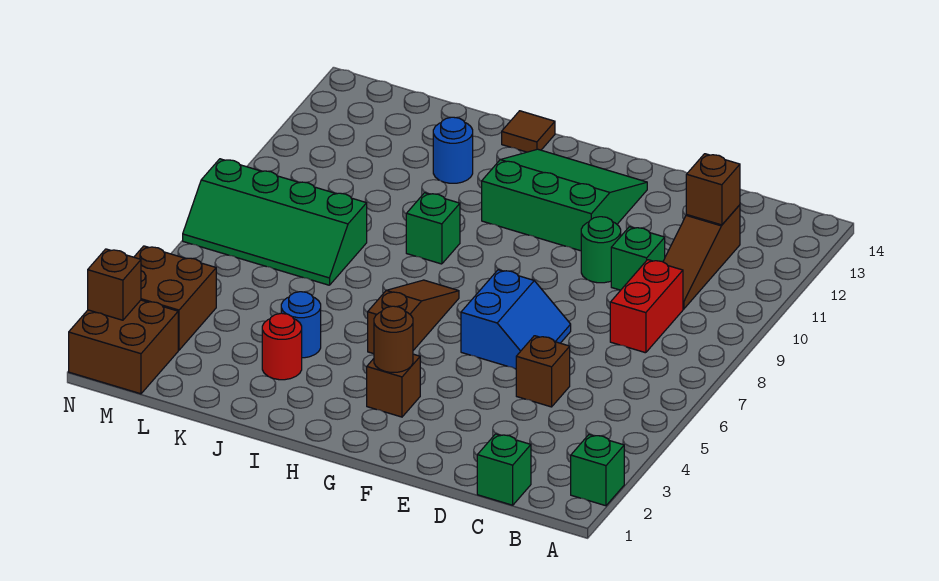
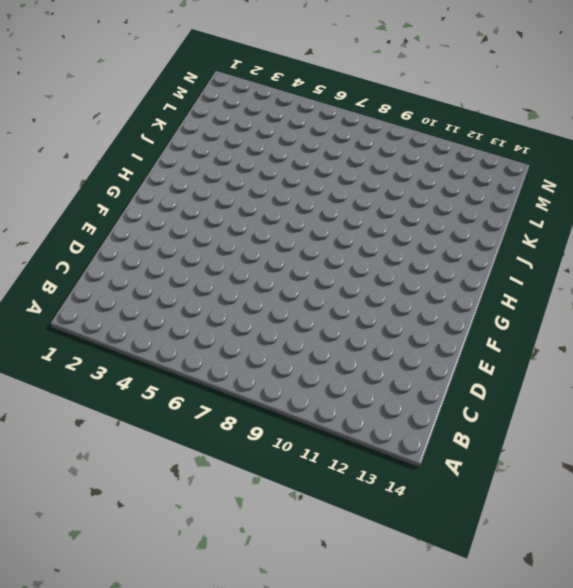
none -> green brick A2 level 1
none -> green brick C1 level 1
none -> red brick C8:C9 level 1

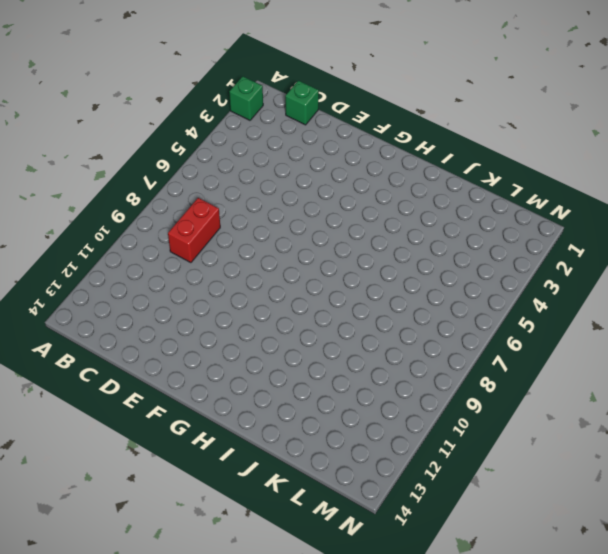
none -> brown slope C10:C12 level 1 top 12
none -> brown brick D5 level 1
none -> green brick D10 level 1

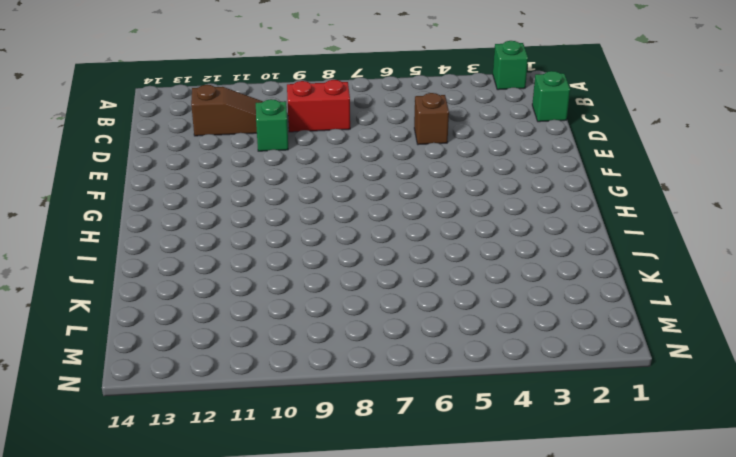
none -> blue slope E6:F7 level 1 top F
none -> green round brick E10 level 1
none -> green slope F11:H13 level 1 top 11

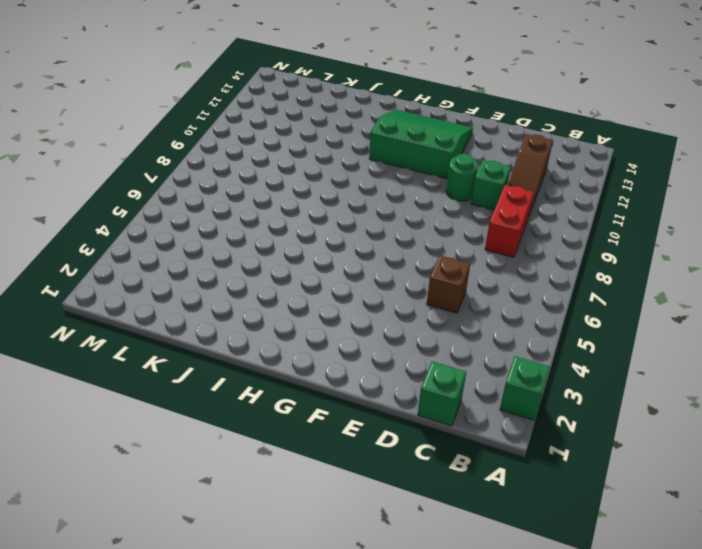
none -> blue slope E6:F7 level 1 top F
none -> brown brick G3 level 1
none -> brown slope H5:H7 level 1 top 5

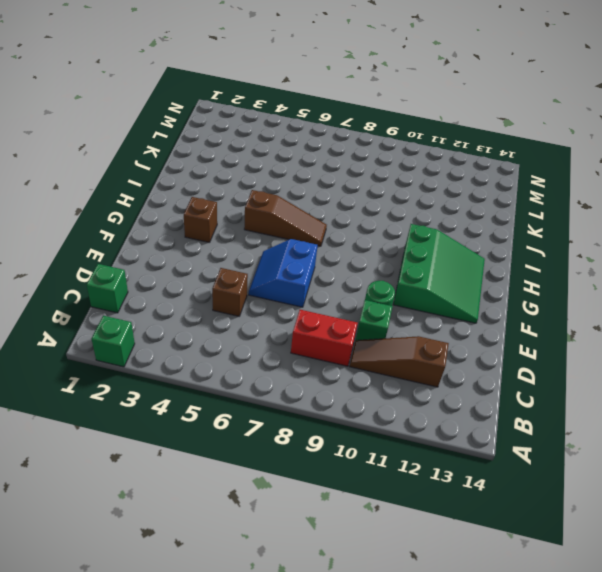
blue slope E6:F7 level 1 top 7 -> blue slope E6:F7 level 1 top F
none -> green brick I9 level 1
none -> brown tile I14 level 1
none -> red round brick J3 level 1

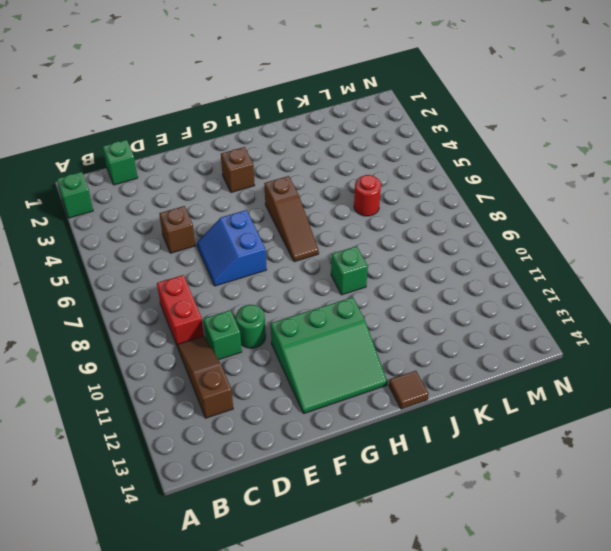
red round brick K6 level 1 -> red round brick J3 level 1
none -> blue round brick J4 level 1
none -> blue round brick J12 level 1
none -> green slope K7:N8 level 1 top 8

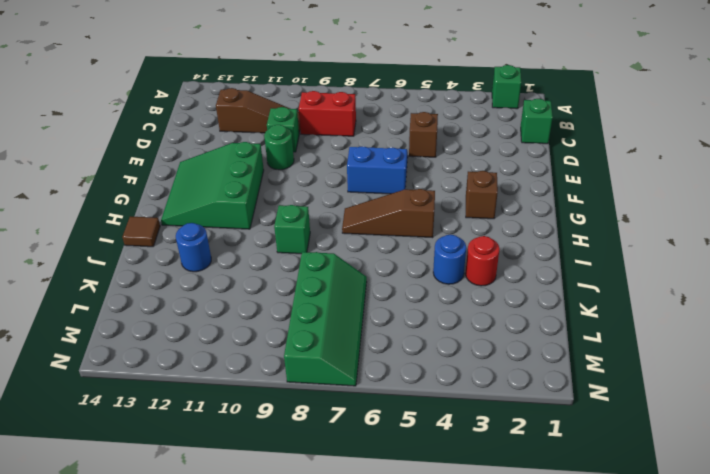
none -> brown brick M1:N2 level 1
none -> brown brick M3:N4 level 1
none -> brown brick C12 level 2

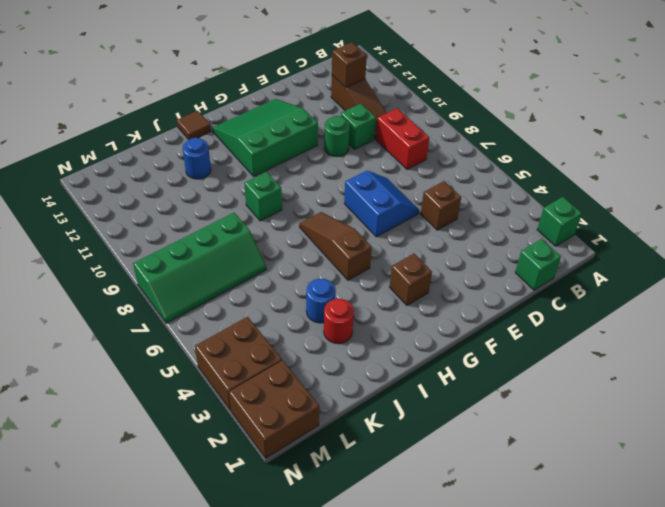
none -> brown round brick G3 level 2
none -> brown brick N2 level 2

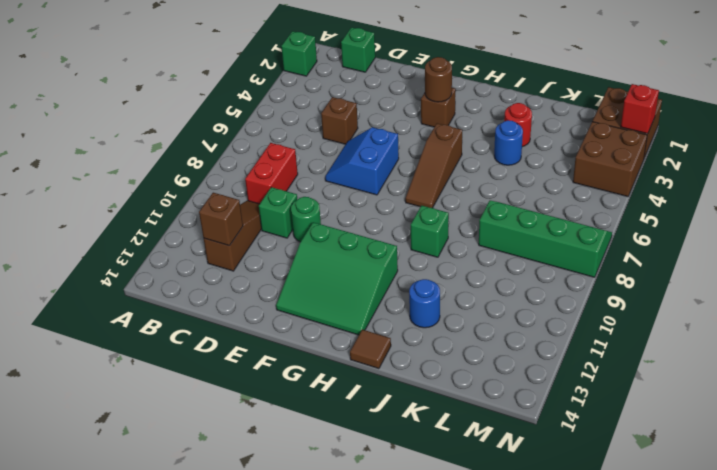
red brick N2 level 2 -> brown brick N2 level 2

